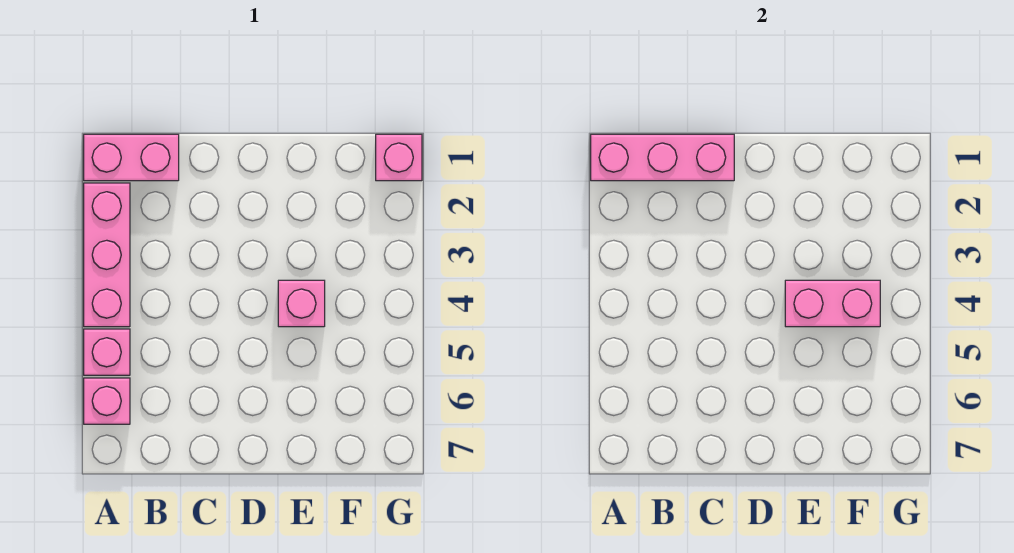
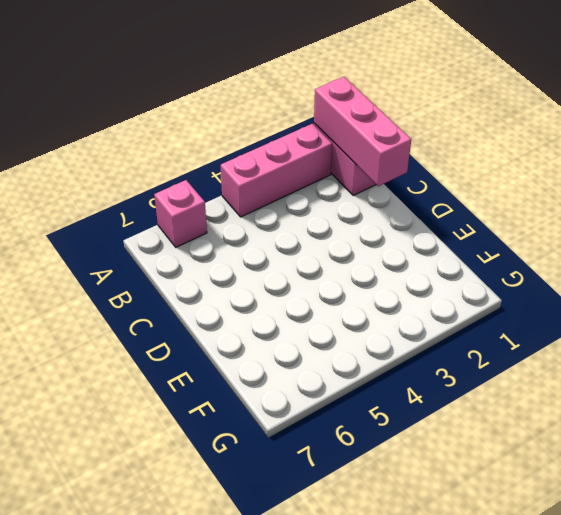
none -> pink brick A5 level 1
none -> pink brick E4 level 1

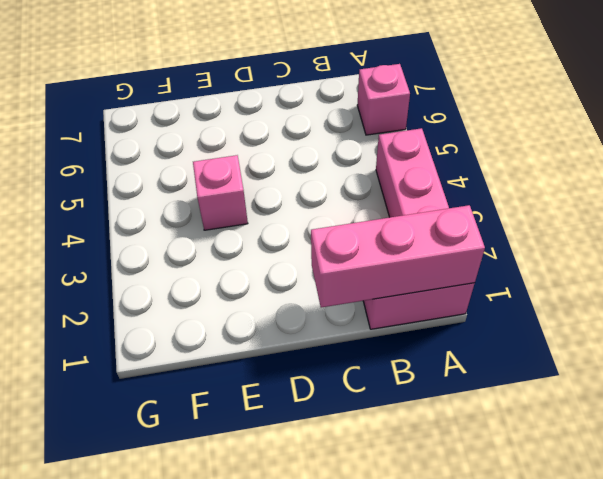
none -> pink brick A5 level 1
none -> pink brick G1 level 1

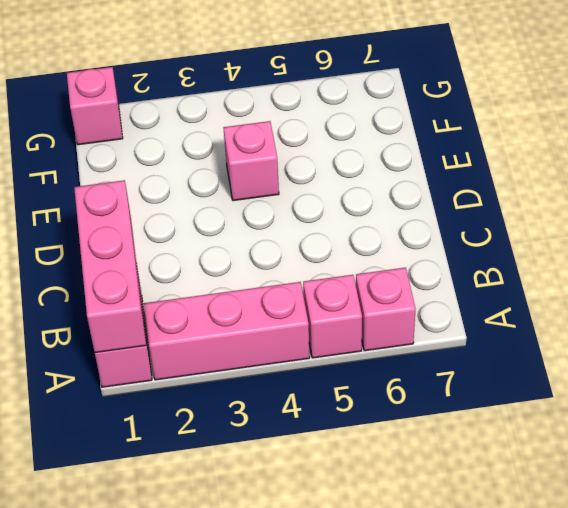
none -> pink brick E4:F4 level 2

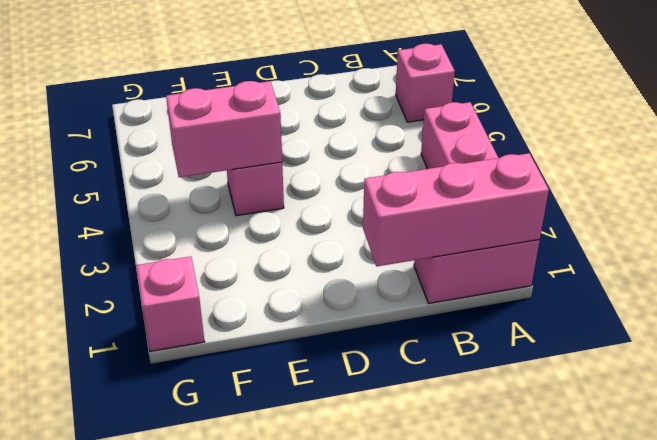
none -> pink brick A5 level 1

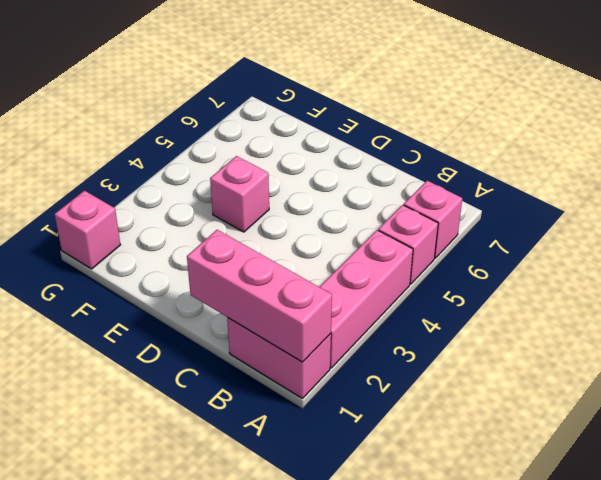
none -> pink brick E4:F4 level 2

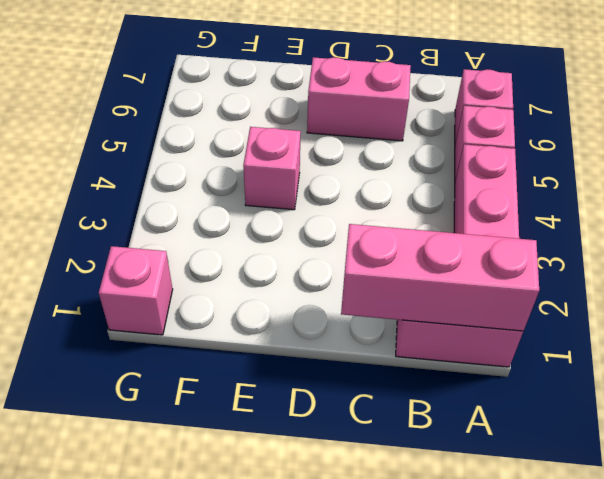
pink brick C6:D6 level 1 -> pink brick E4:F4 level 2

